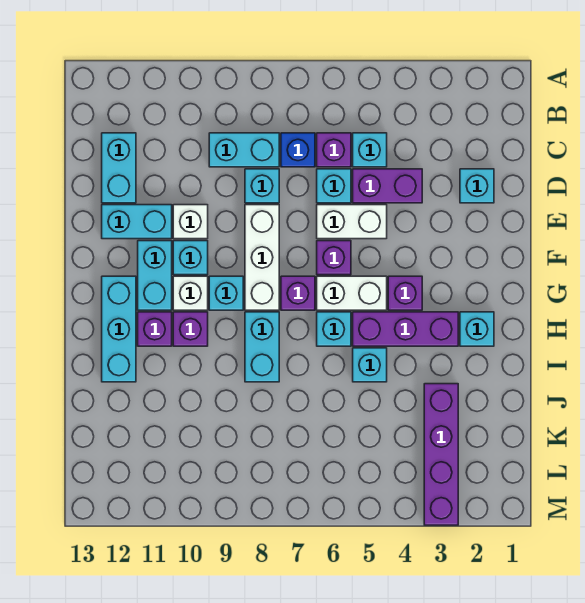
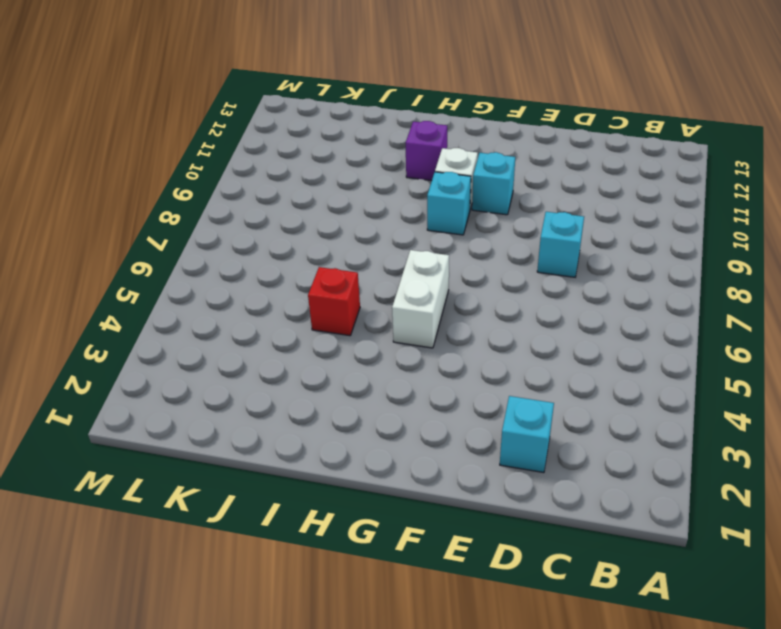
red brick I5 level 1 -> cyan brick I5 level 1
none -> cyan brick C5 level 1
none -> purple brick C6 level 1
none -> blue brick C7 level 1
none -> cyan brick C8:C9 level 1

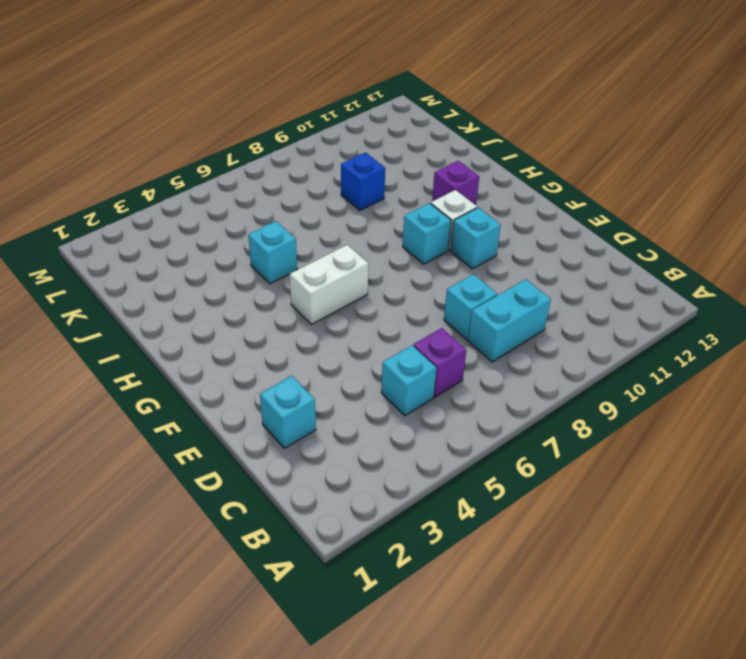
blue brick J9 level 1 -> blue brick C7 level 1
none -> cyan brick C12:D12 level 1
none -> purple brick D4:D5 level 1
none -> cyan brick D6 level 1
none -> white brick E5:E6 level 1

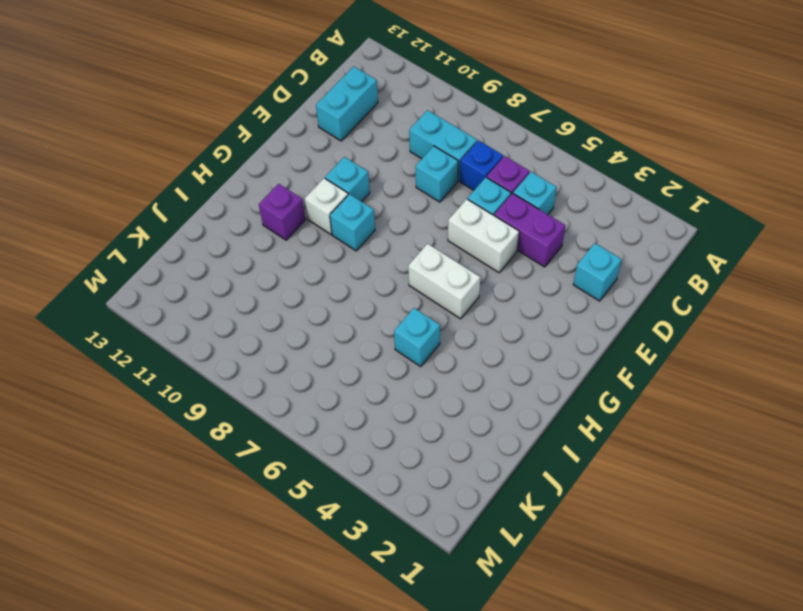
none -> white brick E8:G8 level 1
none -> white brick E10 level 1
none -> cyan brick E11:E12 level 1
none -> purple brick F6 level 1

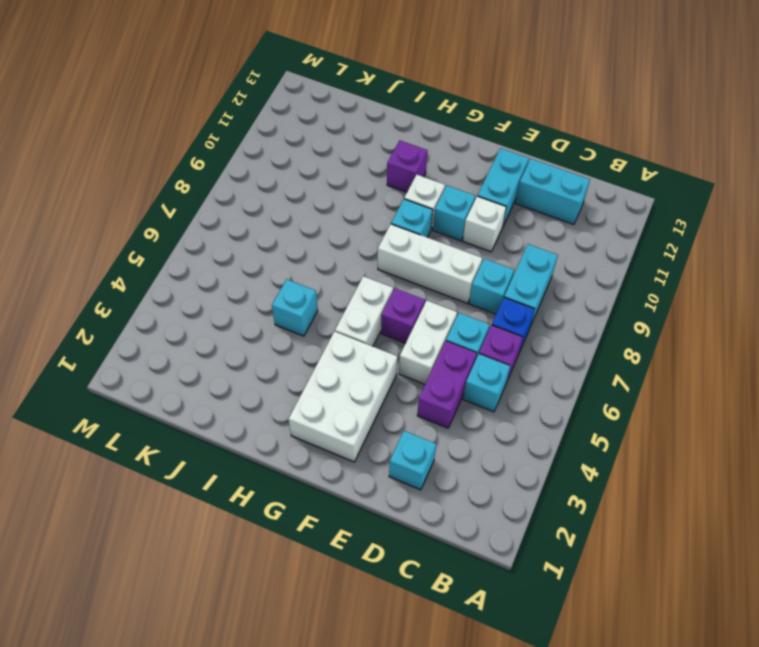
white brick F2:G4 level 1 -> purple brick G4 level 1
none -> cyan brick F11:G11 level 1
none -> purple brick G7 level 1
none -> cyan brick G12:I12 level 1
none -> cyan brick H2 level 1

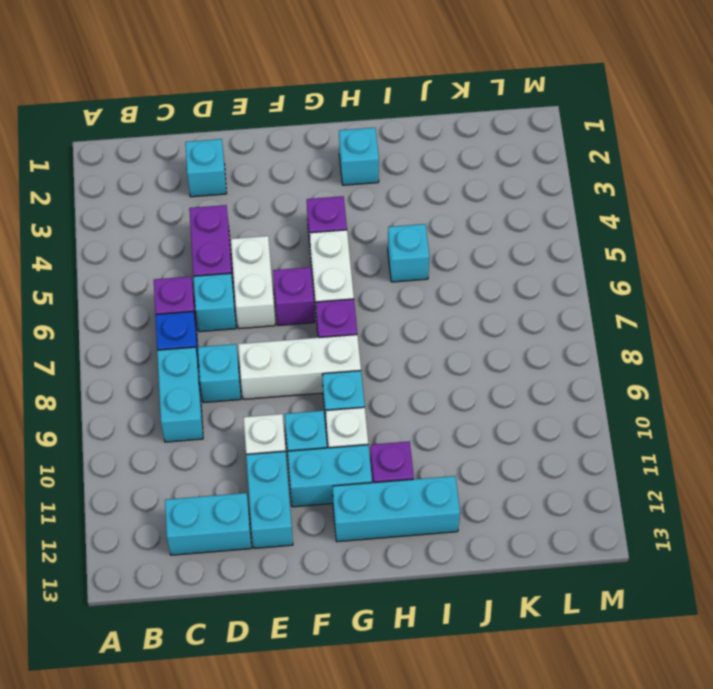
none -> cyan brick C5 level 1
none -> purple brick H3:H5 level 1
none -> cyan brick H6 level 1
none -> cyan brick H8:I8 level 1

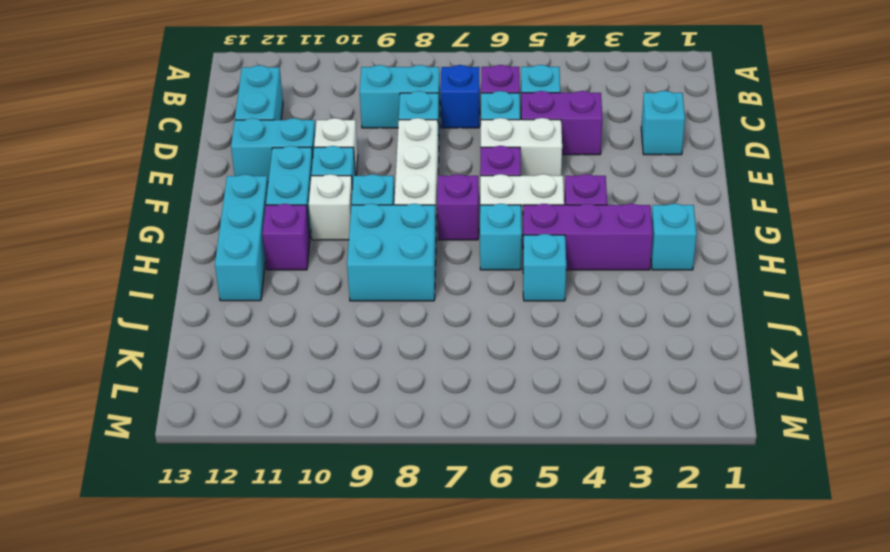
cyan brick H8:I9 level 1 -> cyan brick H8:I8 level 1
none -> purple brick H10 level 1
none -> purple brick J3:M3 level 1

